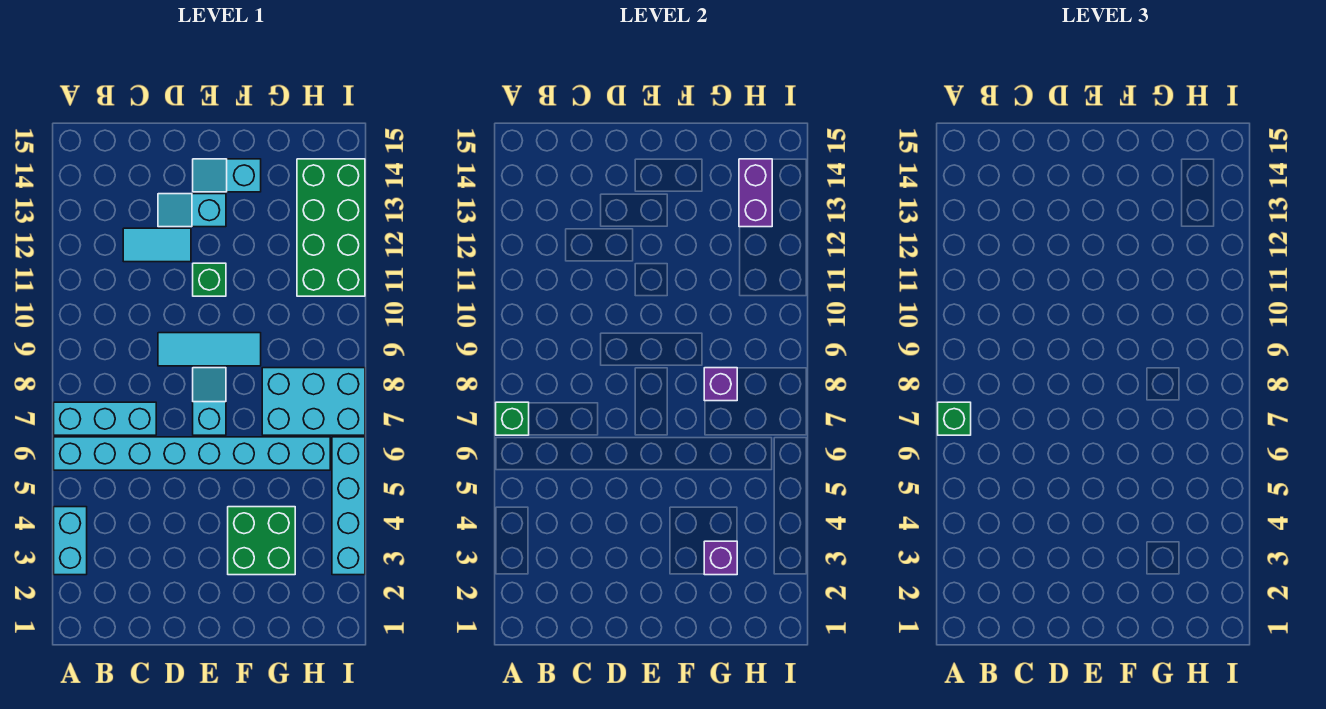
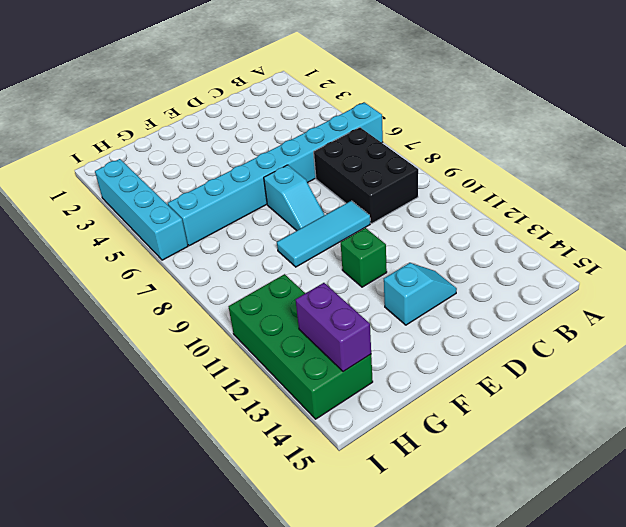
black brick B7:C9 level 1 -> cyan brick A7:C7 level 1
none -> cyan brick A3:A4 level 1
none -> cyan tile C12:D12 level 1
none -> cyan slope E14:F14 level 1 top F

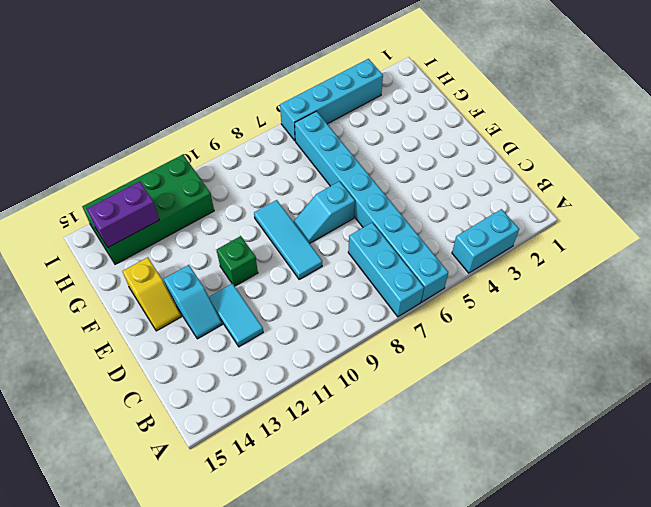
yellow slope E14:F14 level 1 top F -> cyan slope E14:F14 level 1 top F
none -> green brick F3:G4 level 1
none -> cyan brick G7:I8 level 1
none -> green brick A7 level 2

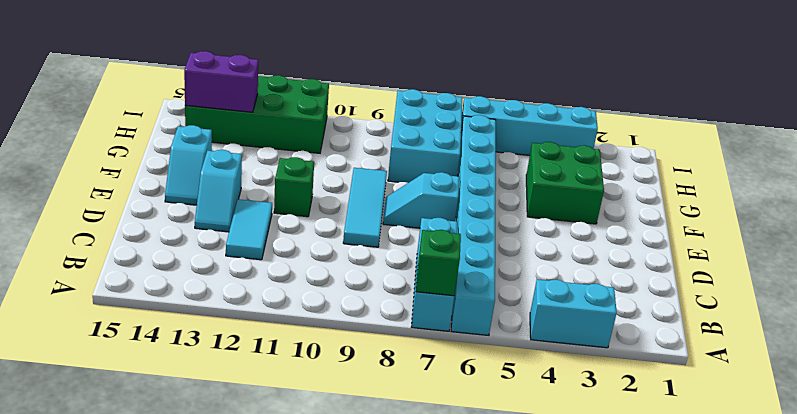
none -> purple brick G3 level 2
none -> purple brick G8 level 2
none -> green brick A7 level 3

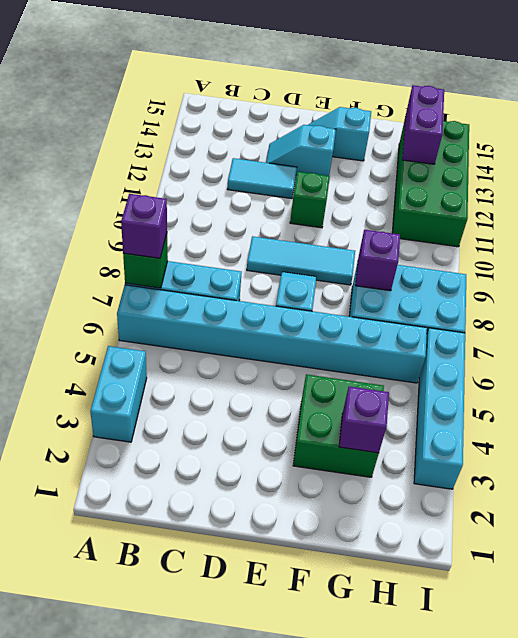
purple brick A7 level 3 -> green brick A7 level 3

